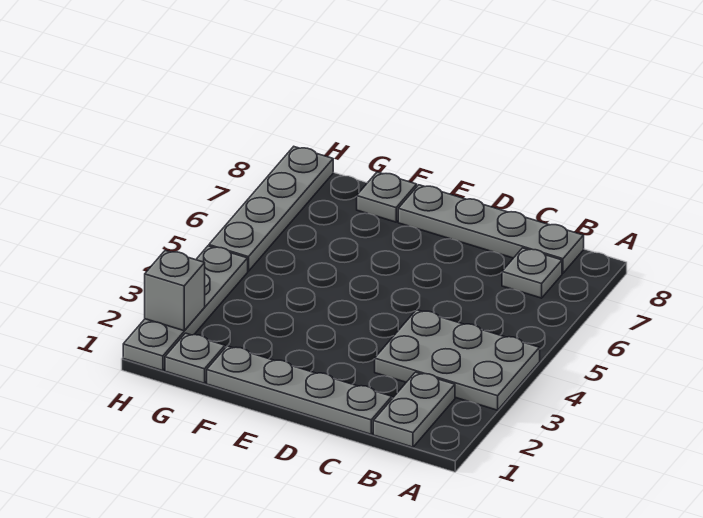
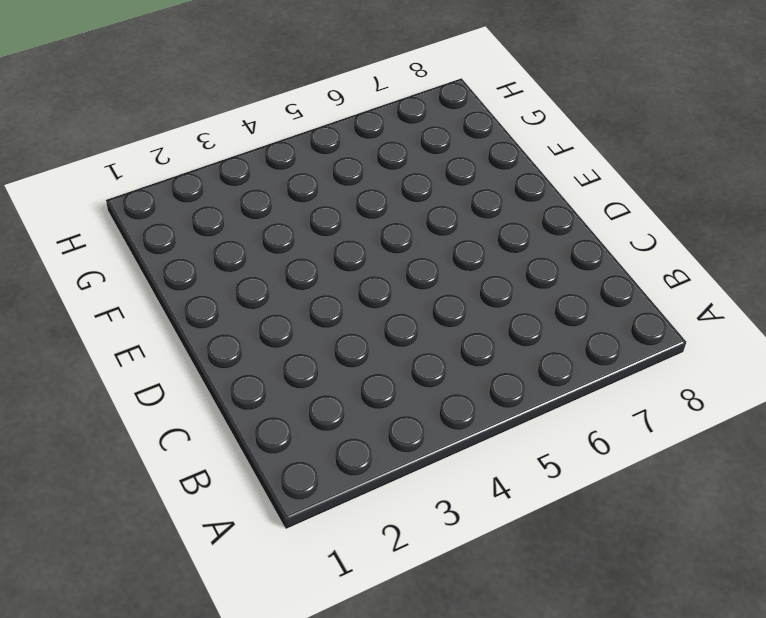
none -> grey plate A3:C4 level 1
none -> grey plate B1:B2 level 1

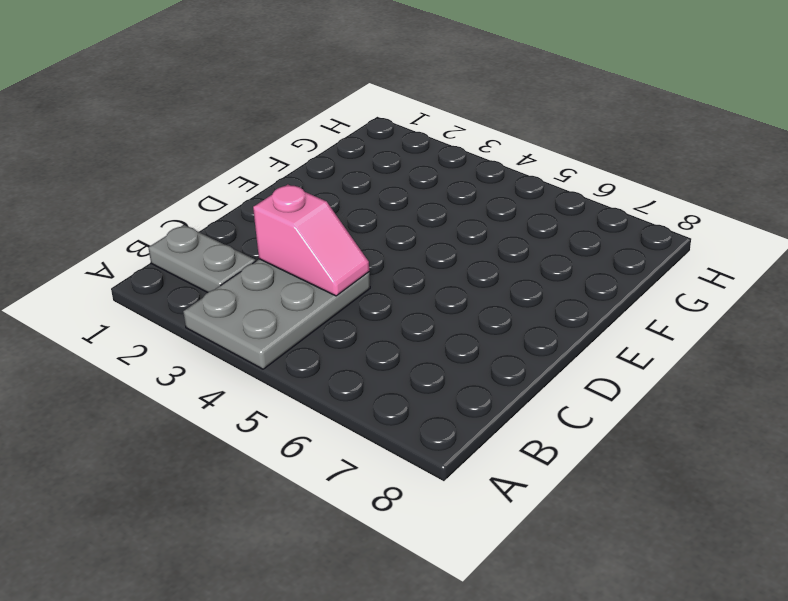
pink slope C3:C4 level 2 top 3 -> none
none -> grey plate B7 level 1
none -> grey plate B8:E8 level 1

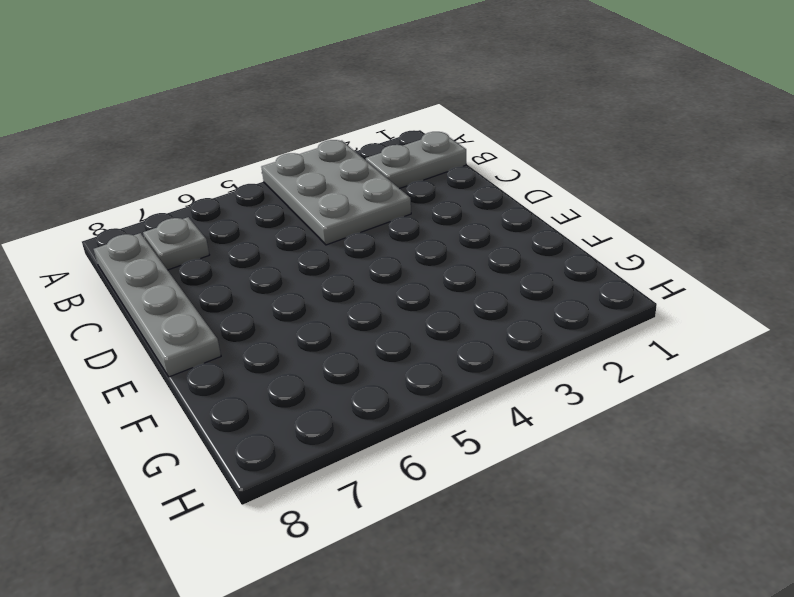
none -> grey plate C1:F1 level 1
none -> grey plate F8 level 1

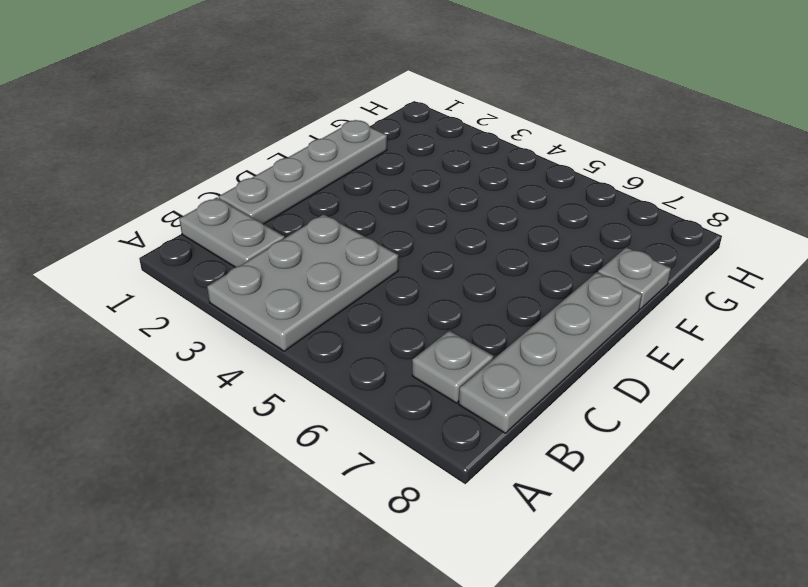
none -> grey plate G1 level 1
none -> grey plate H1:H4 level 1

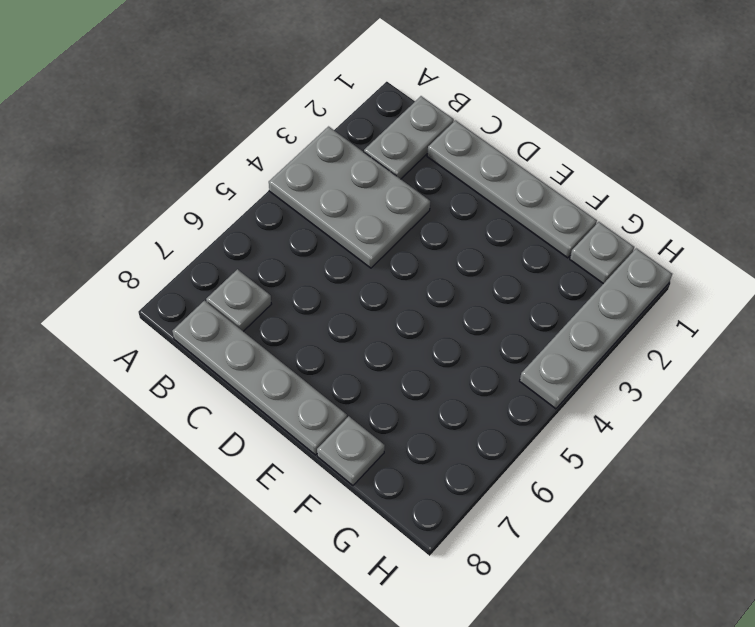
none -> grey plate H5:H8 level 1
none -> grey brick H2 level 2

